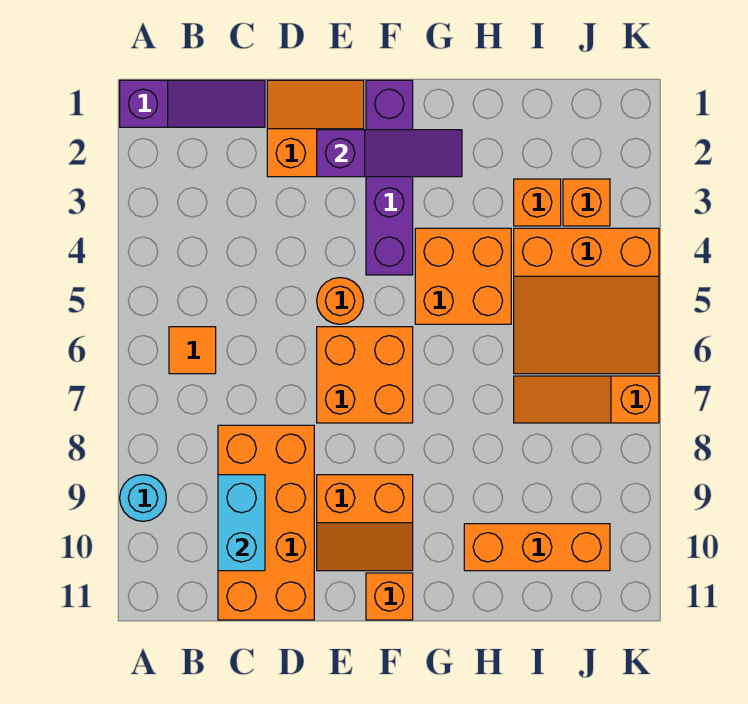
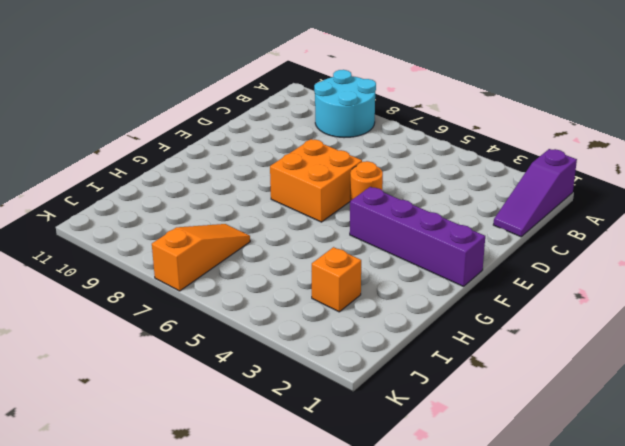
cyan round brick A8:B9 level 1 -> cyan round brick A9 level 1
none -> orange tile B6 level 1
none -> orange brick C8:D11 level 1
none -> orange slope D1:E2 level 1 top 2

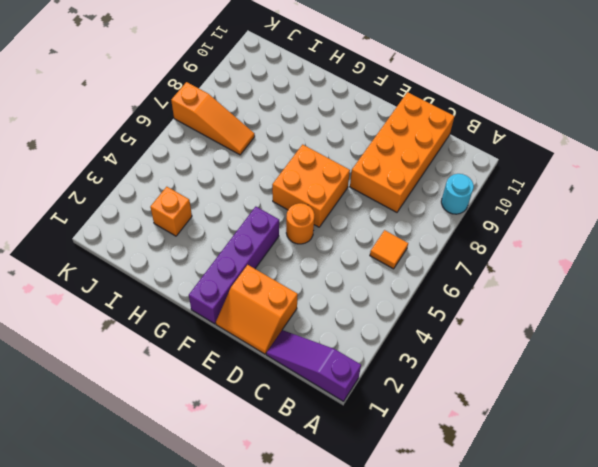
none -> orange slope E9:F10 level 1 top 9
none -> orange brick F11 level 1
none -> orange brick G4:H5 level 1

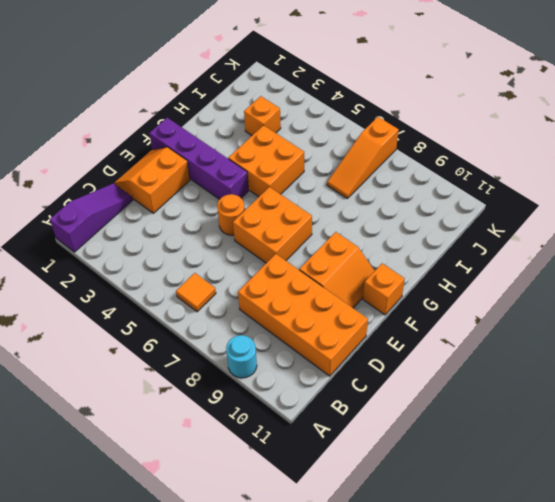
none -> orange brick H10:J10 level 1
none -> orange slope I4:K6 level 1 top 4
none -> orange brick J3 level 1

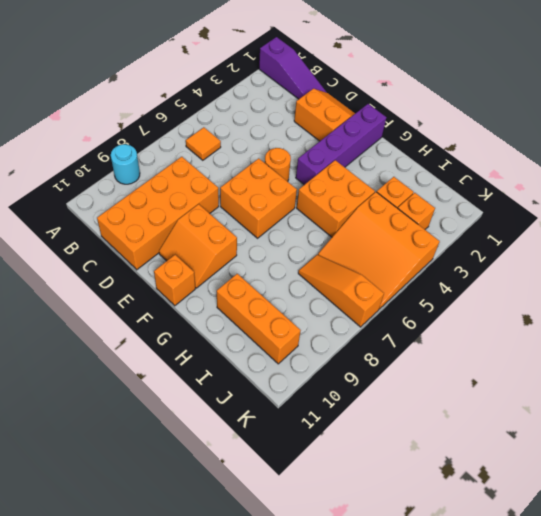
none -> cyan brick C9:C10 level 2
none -> purple slope E2:G2 level 2 top E

